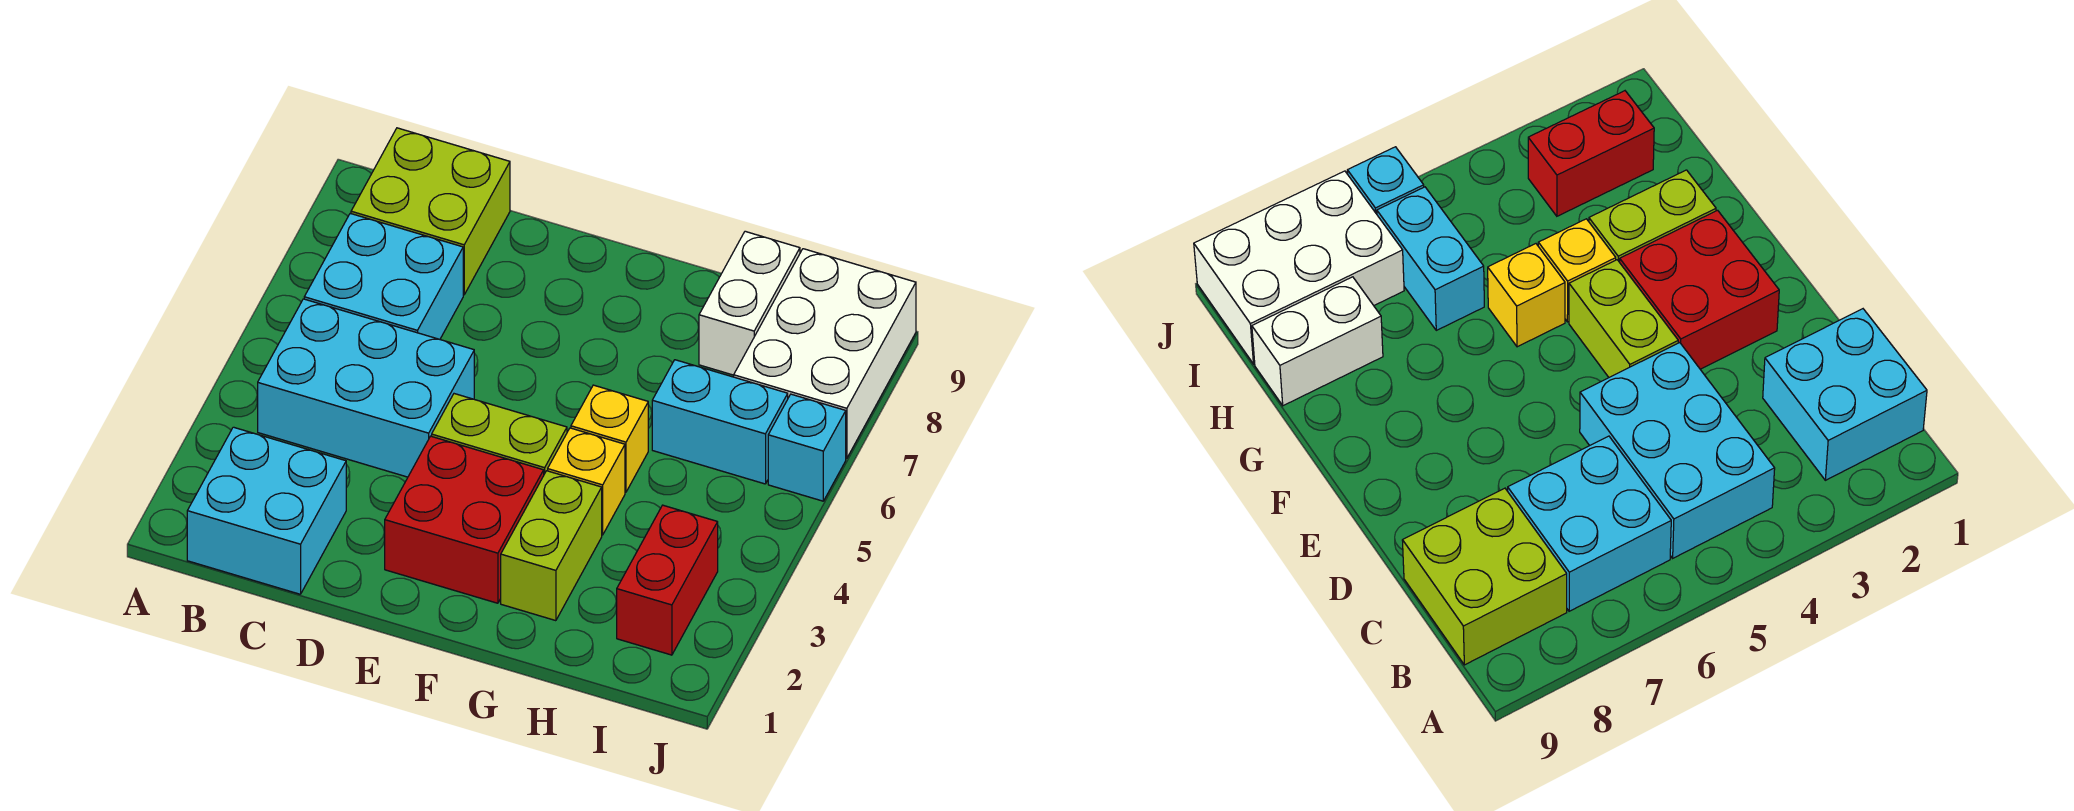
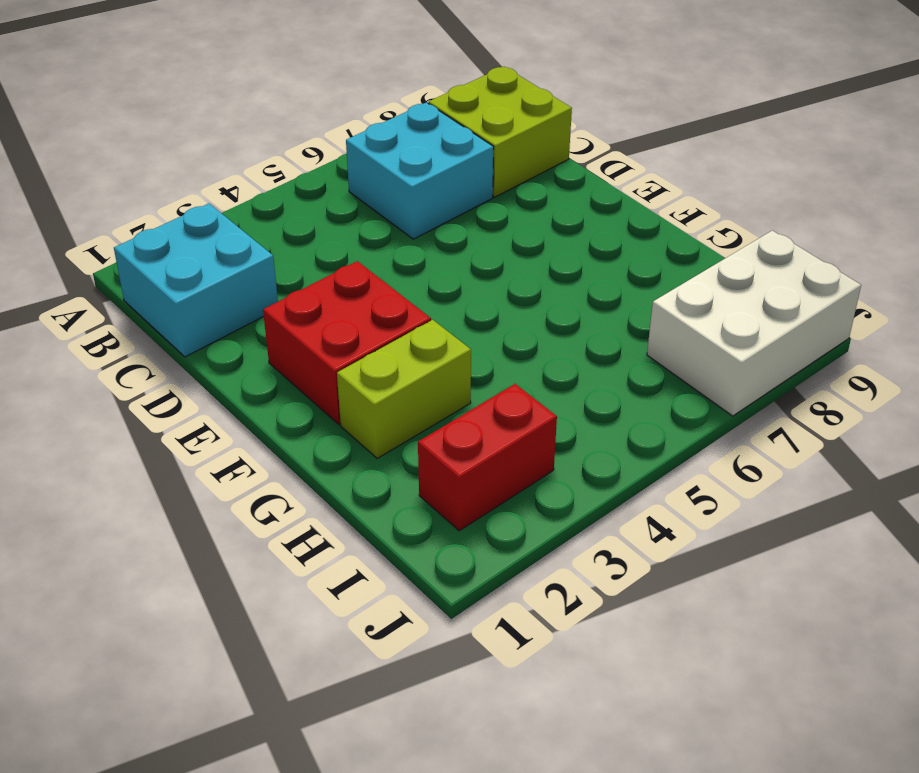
none -> cyan brick B4:D5 level 1
none -> lime brick E4:F4 level 1
none -> yellow brick G4 level 1

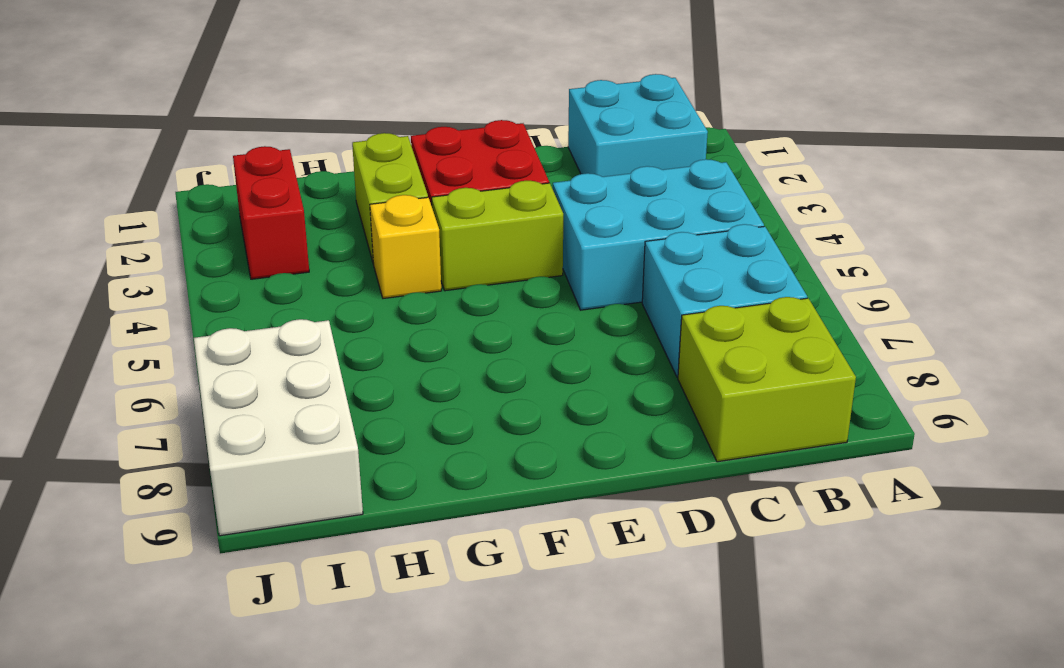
none -> yellow brick G5 level 1
none -> cyan brick H6:I6 level 1
none -> white brick H8:H9 level 1

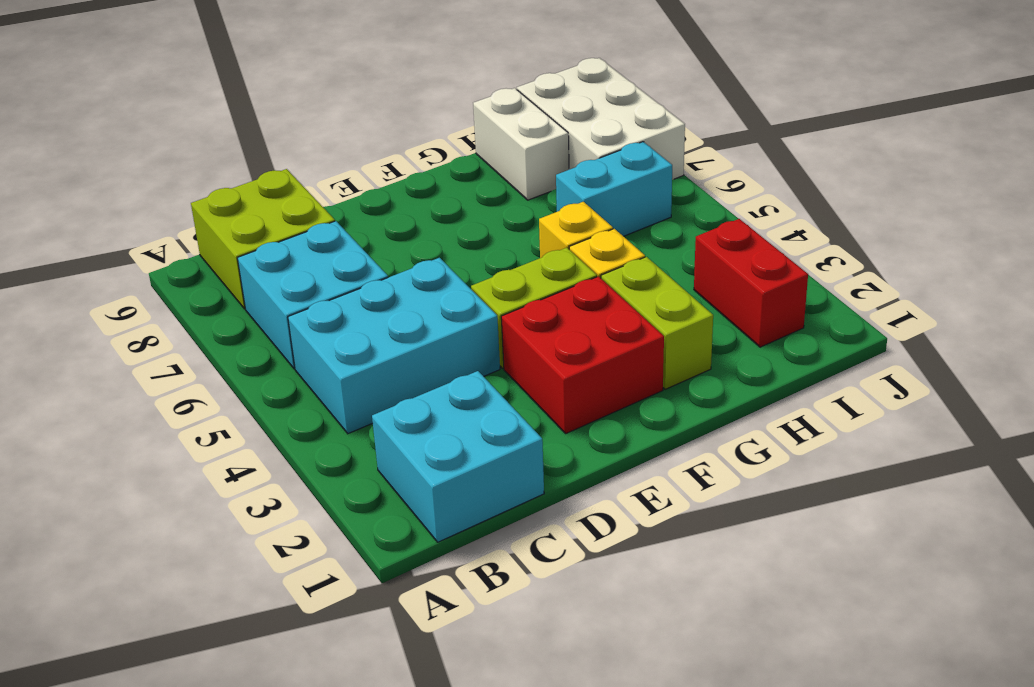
none -> cyan brick J6 level 1

